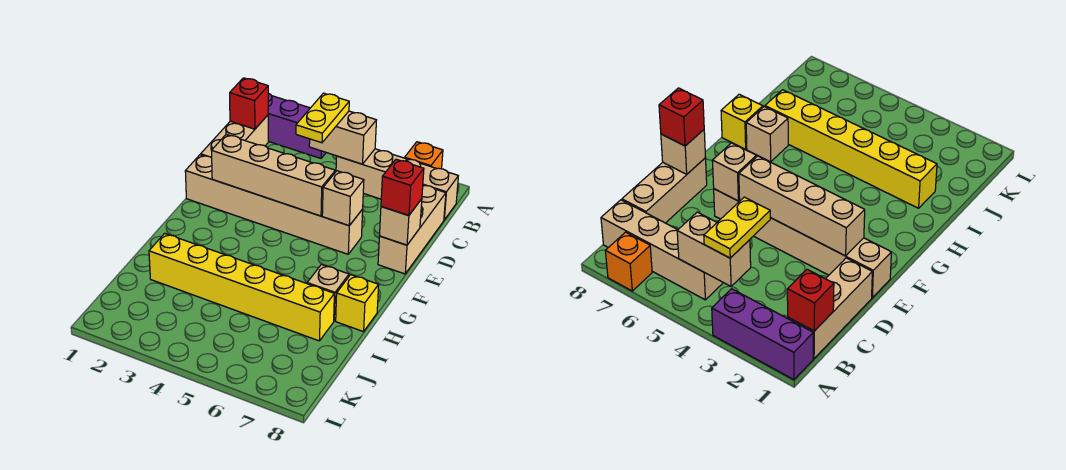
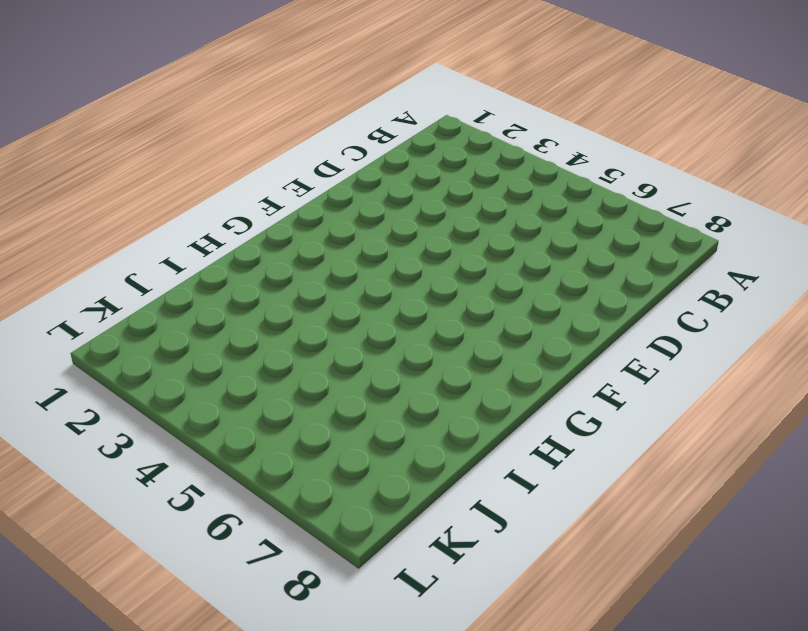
none -> purple brick A1:A3 level 1
none -> orange brick A7 level 1
none -> tan brick B1:D1 level 1

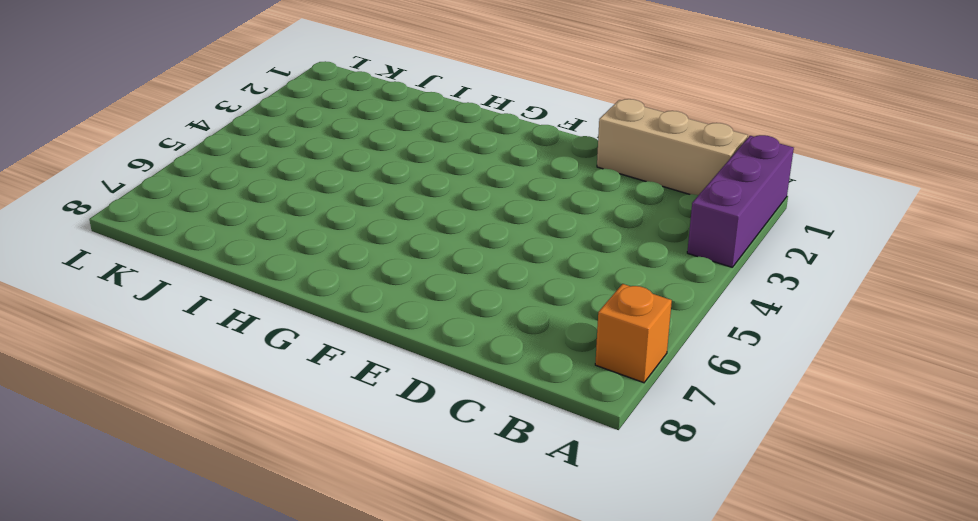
none -> tan brick B5:B8 level 1
none -> tan brick C8:E8 level 1
none -> tan brick E1:E6 level 1

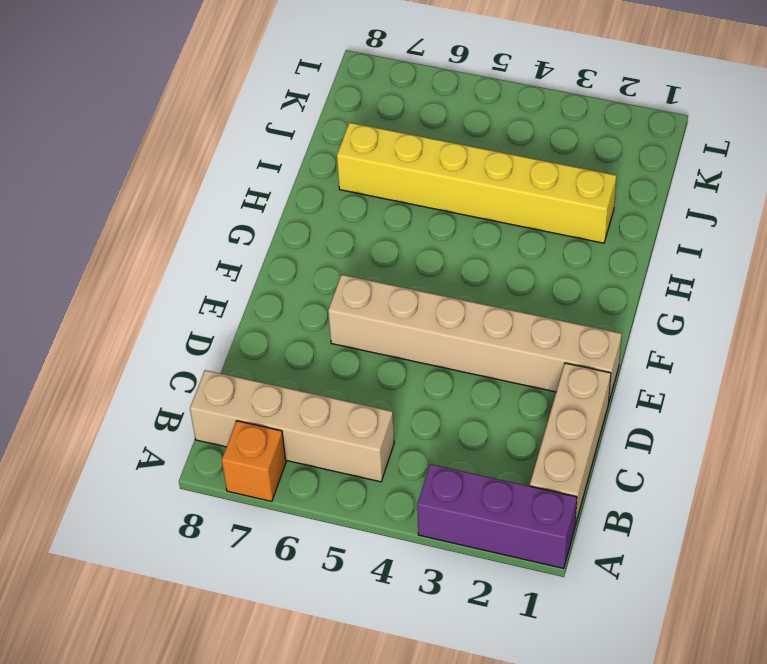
none -> tan brick C8:E8 level 1
none -> tan brick H7 level 1
none -> yellow brick H8 level 1

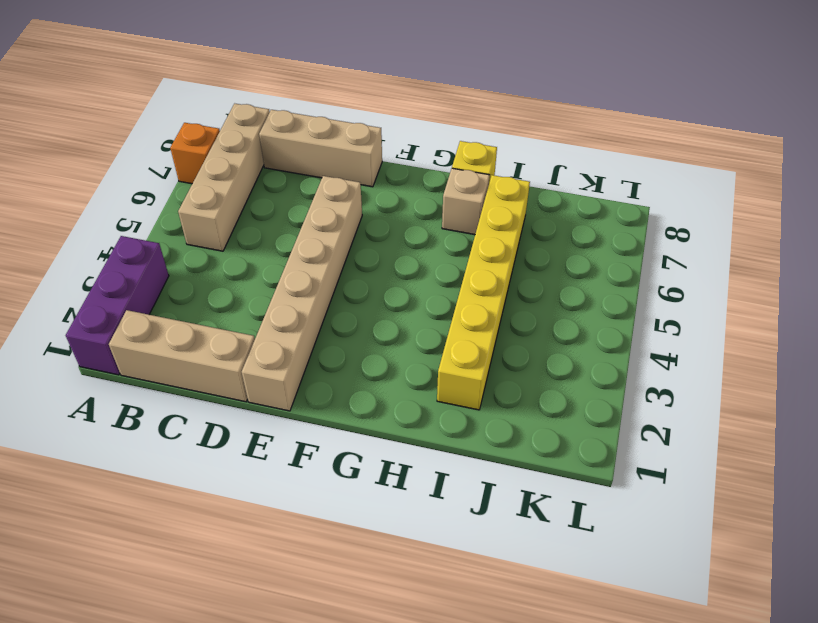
none -> red brick B1 level 2
none -> tan brick B4:B5 level 2
none -> tan brick E2:E5 level 2

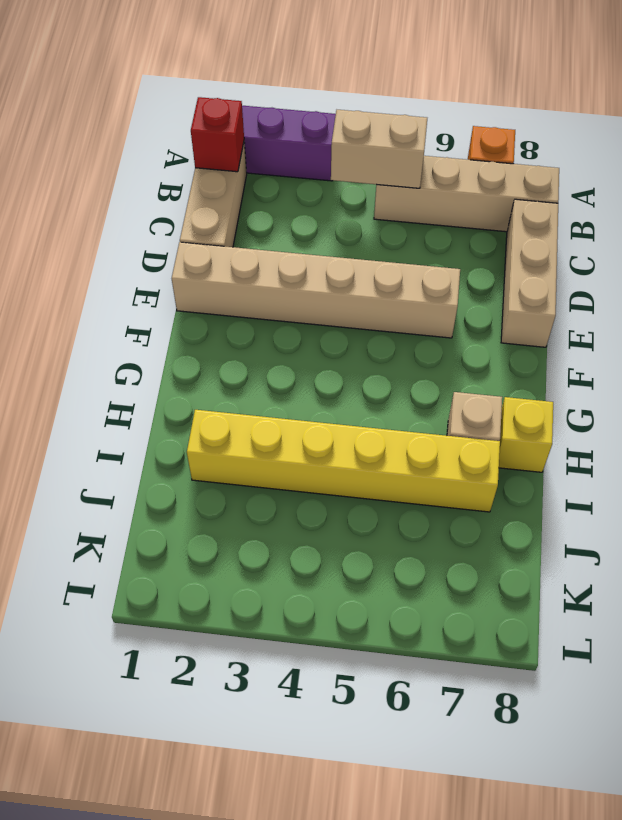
none -> tan brick E2:E5 level 2
none -> tan brick E6 level 2
none -> tan brick E8 level 2

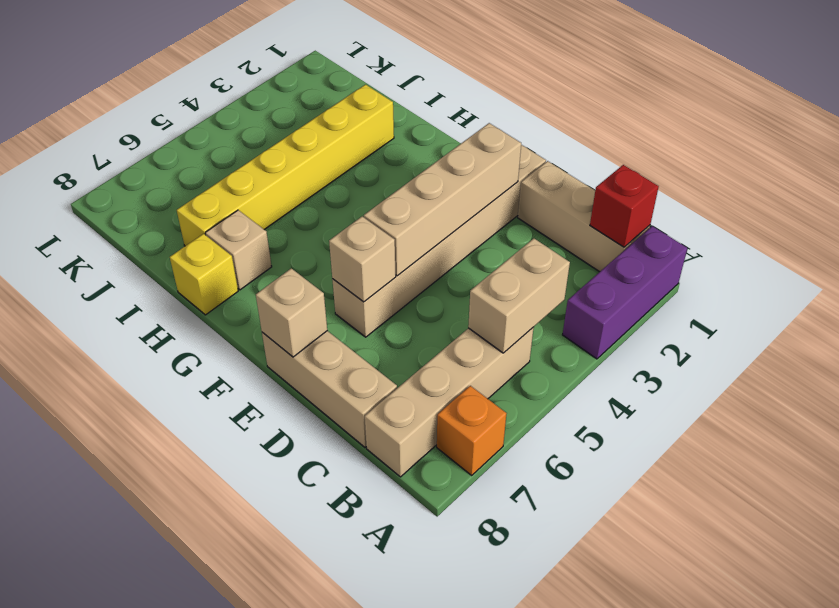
none -> yellow plate B4:C4 level 3
none -> red brick E8 level 3

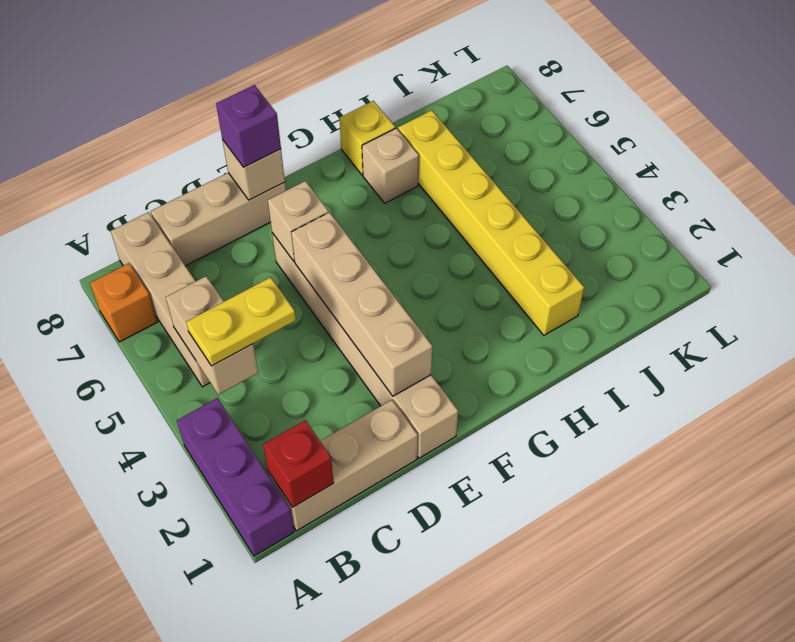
purple brick E8 level 3 -> red brick E8 level 3

